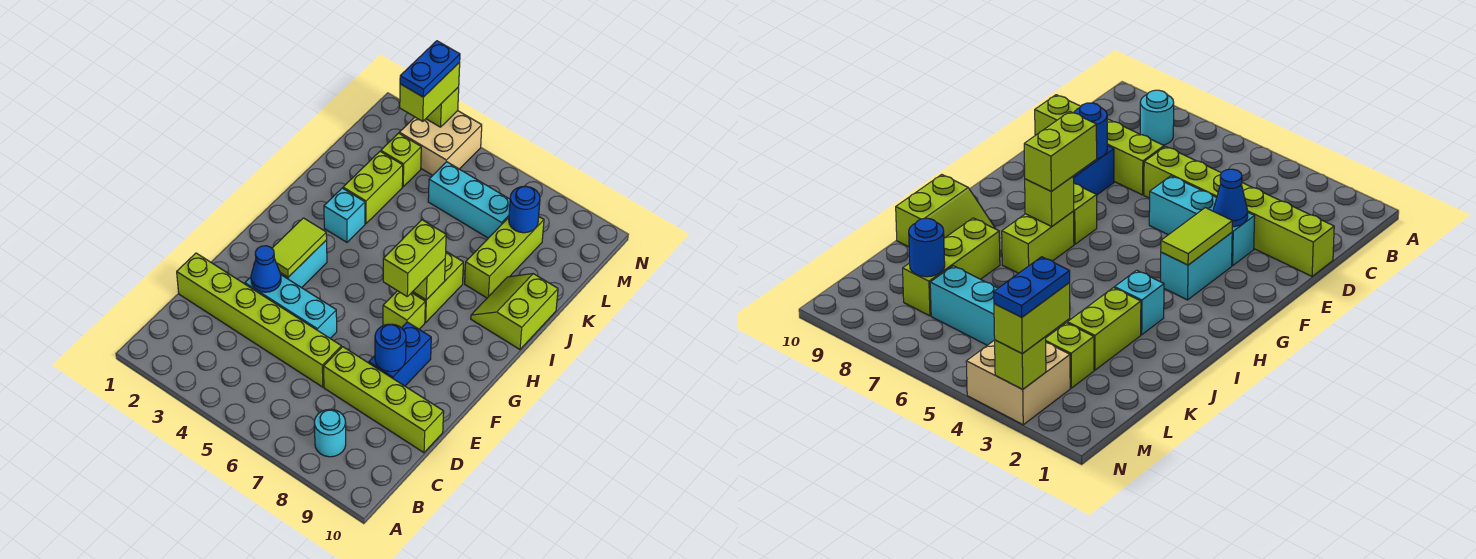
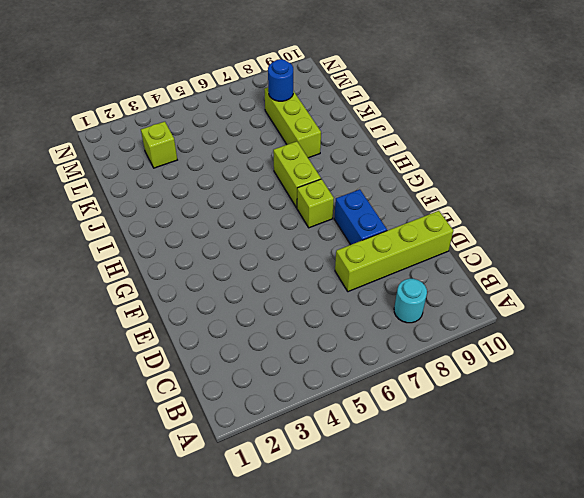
none -> lime brick D1:D6 level 1
none -> cyan brick E3:E5 level 1
none -> cyan brick F3:G3 level 1

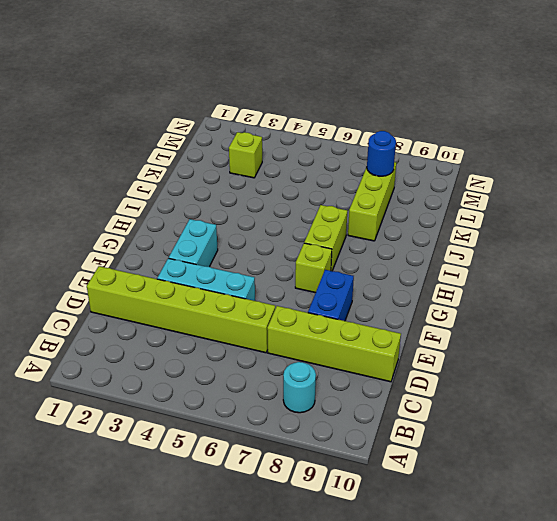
none -> cyan brick I3 level 1
none -> lime slope I9:J10 level 1 top 10
none -> lime brick J3:K3 level 1

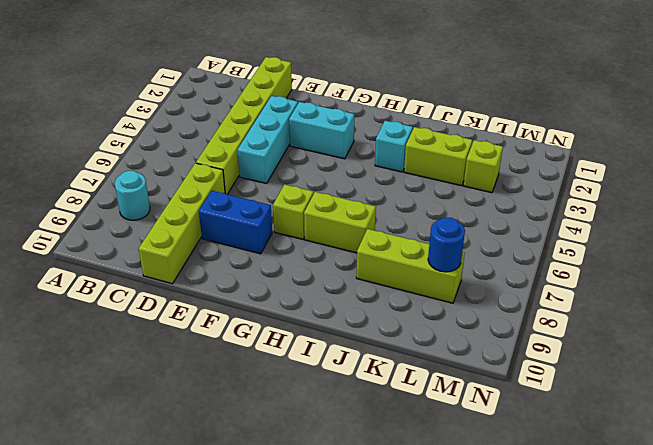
none -> lime slope I9:J10 level 1 top 10
none -> cyan brick L5:L7 level 1
none -> tan brick M3:N4 level 1

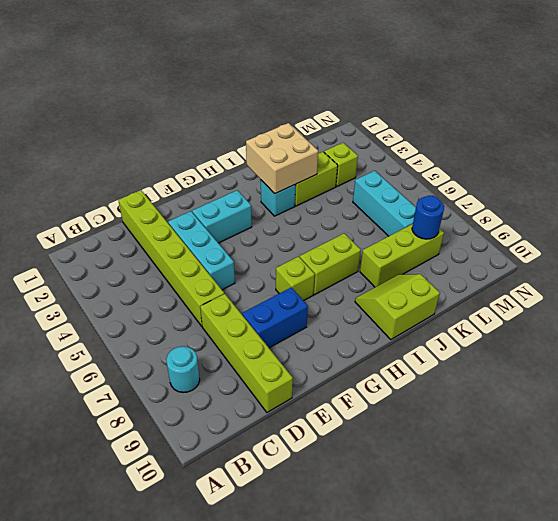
tan brick I2:J3 level 2 -> tan brick M3:N4 level 1
none -> blue cone E3 level 2
none -> blue round brick E8 level 2
none -> lime tile F3:G3 level 2

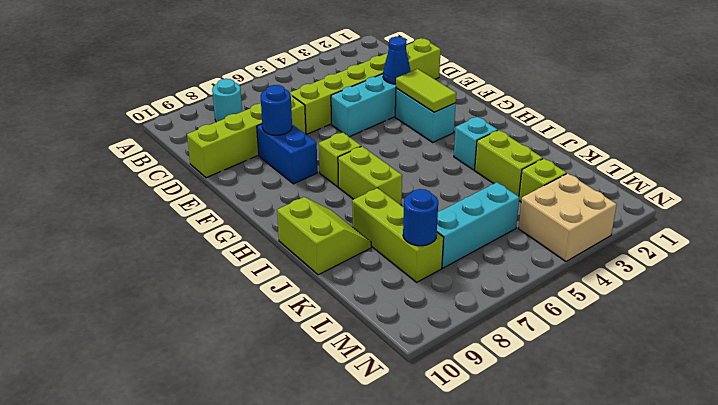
none -> lime brick H7 level 2
none -> lime brick N3 level 2
none -> lime brick G7:H7 level 3

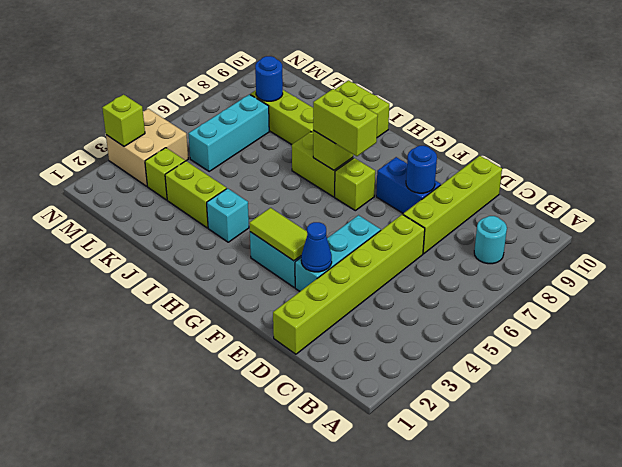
none -> lime brick M3:N3 level 3
none -> blue plate M3:N3 level 4

